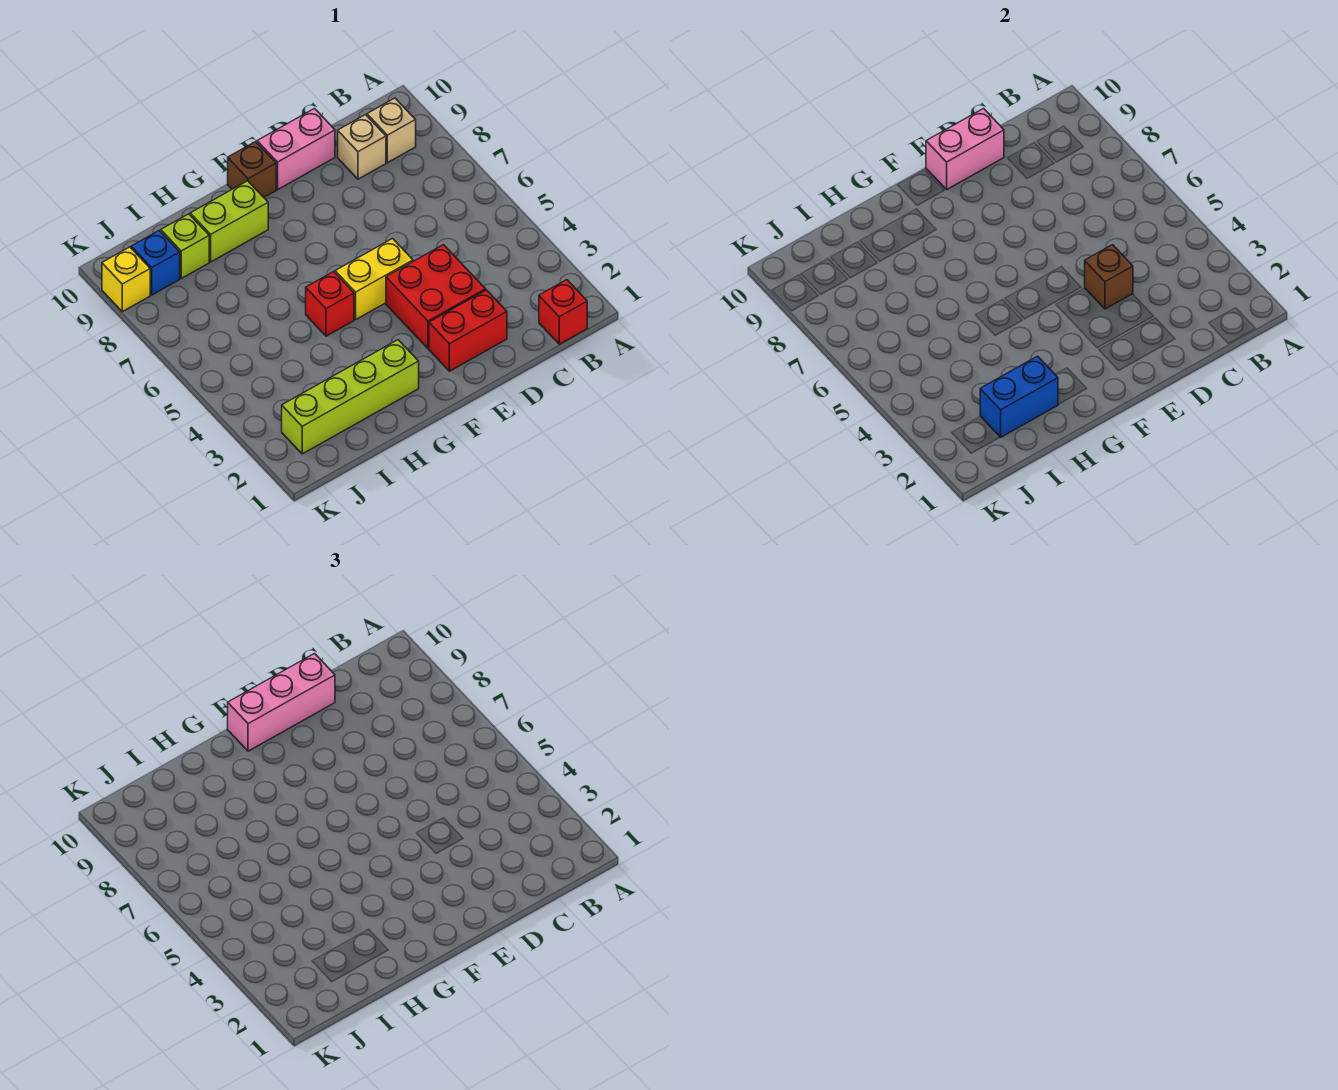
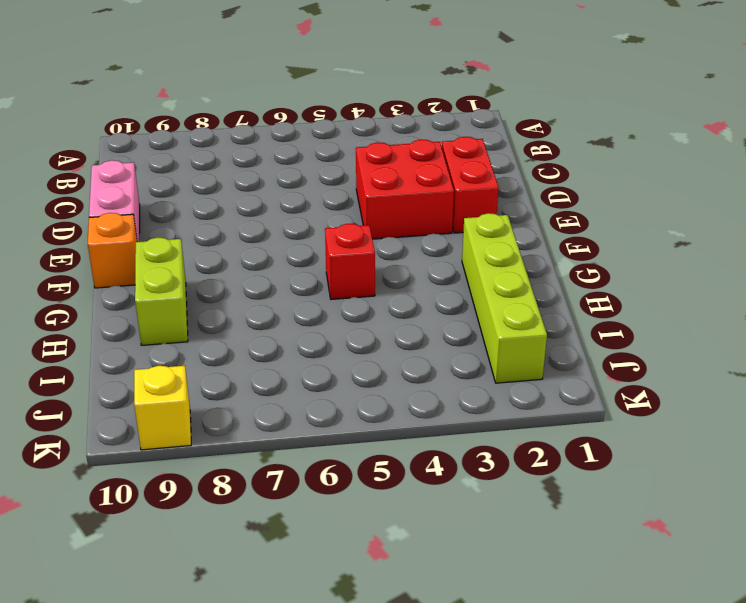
orange brick F10 level 1 -> brown brick F10 level 1
none -> red brick B1 level 1
none -> tan brick B9 level 1
none -> tan brick C9 level 1

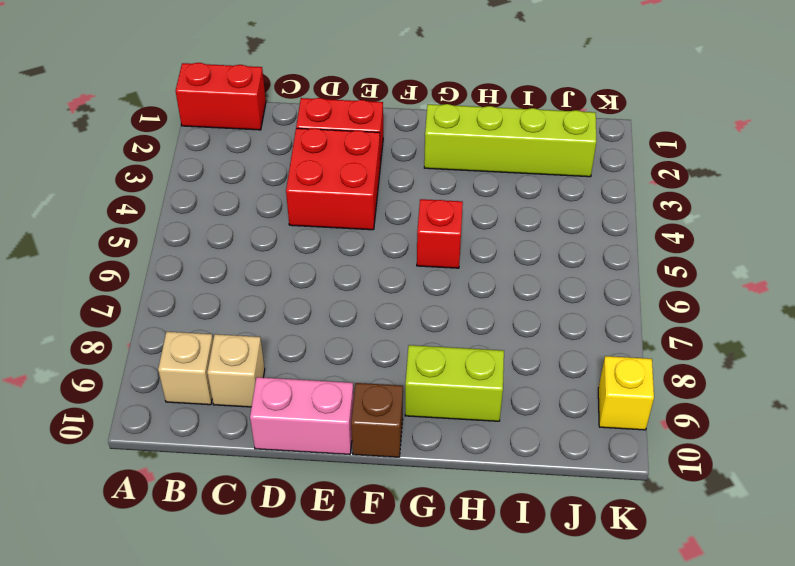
red brick A1:B1 level 1 -> red brick B1 level 1
none -> yellow brick E5:F5 level 1
none -> lime brick I9 level 1
none -> blue brick J9 level 1

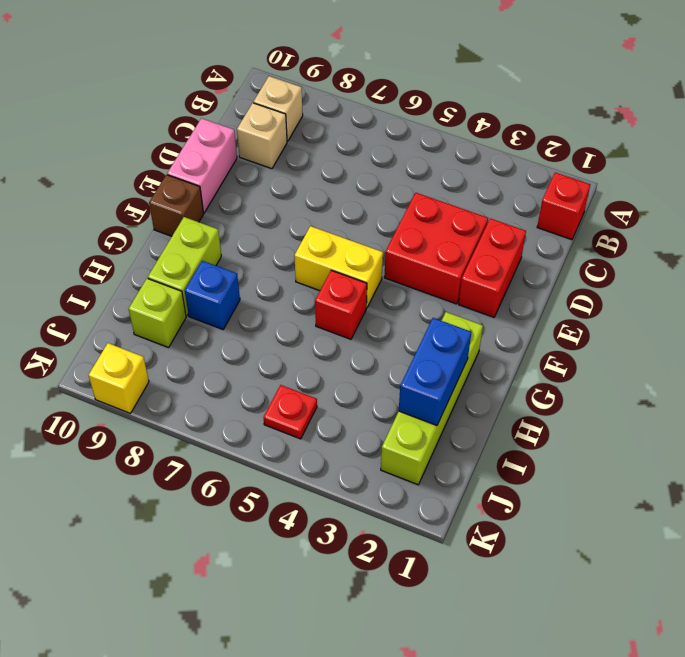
yellow brick F5:F6 level 1 -> yellow brick E5:F5 level 1
blue brick H8 level 1 -> blue brick J9 level 1
red plate J5 level 1 -> none
none -> brown brick D4 level 2
none -> pink brick D10:E10 level 2
none -> pink brick D10:F10 level 3

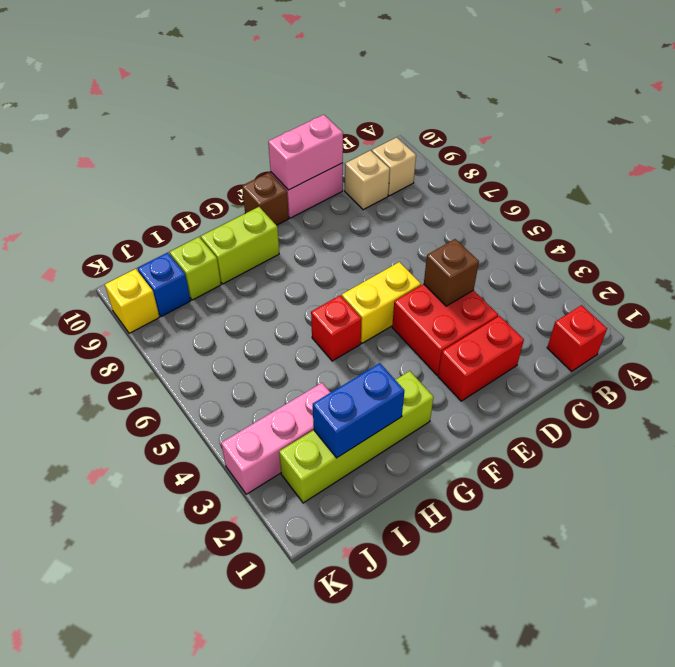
pink brick I3:K3 level 1 -> pink brick D10:F10 level 3

